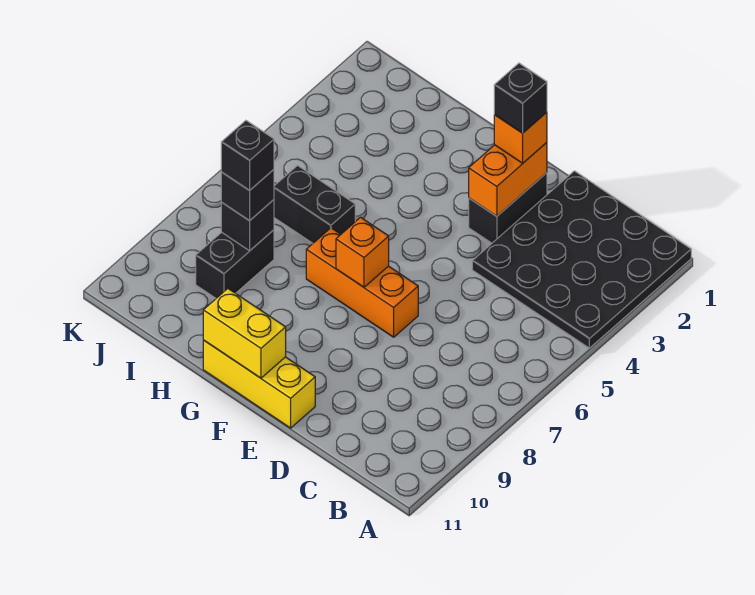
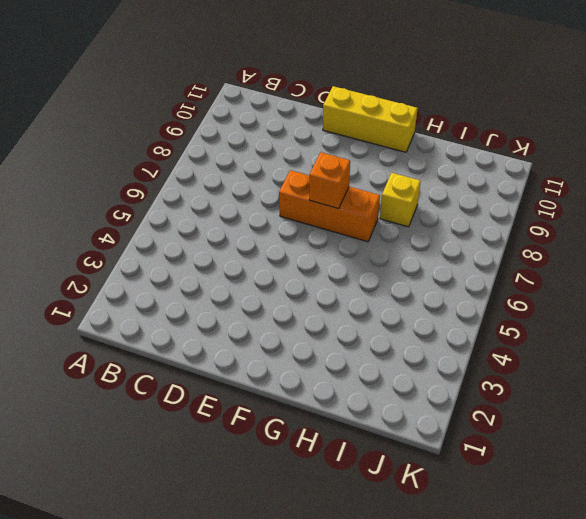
yellow brick H8 level 1 -> none
none -> black plate A1:D4 level 1
none -> black brick E2:E3 level 1
none -> black brick H6:I6 level 1

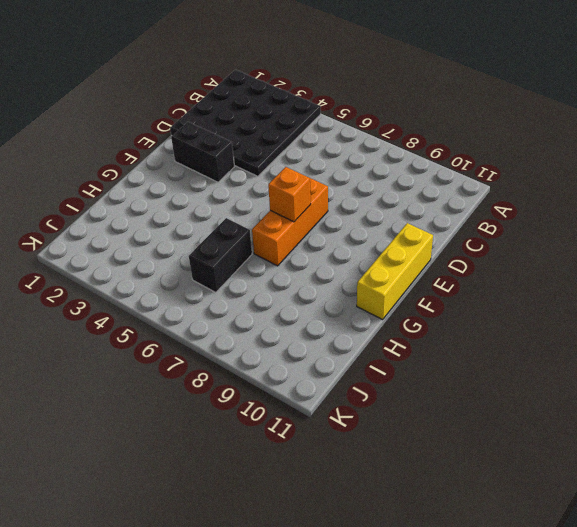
none -> black brick I8:I9 level 1
none -> orange brick E2:E3 level 2
none -> yellow brick F11:G11 level 2

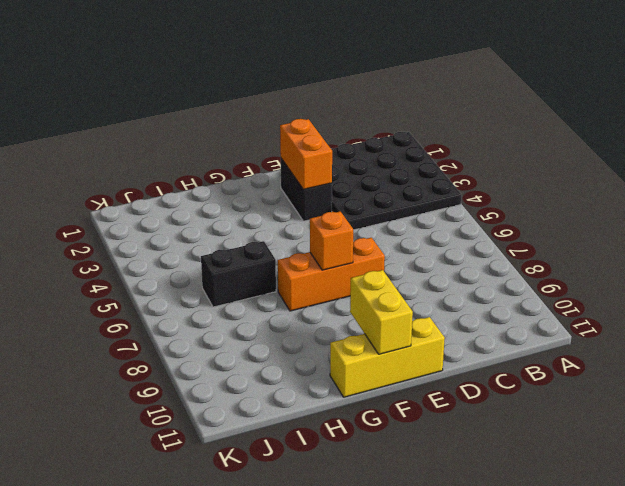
yellow brick F10:F11 level 2 -> yellow brick F11:G11 level 2
none -> black brick I8:I9 level 1
none -> black brick I8 level 2
none -> orange brick E2 level 3

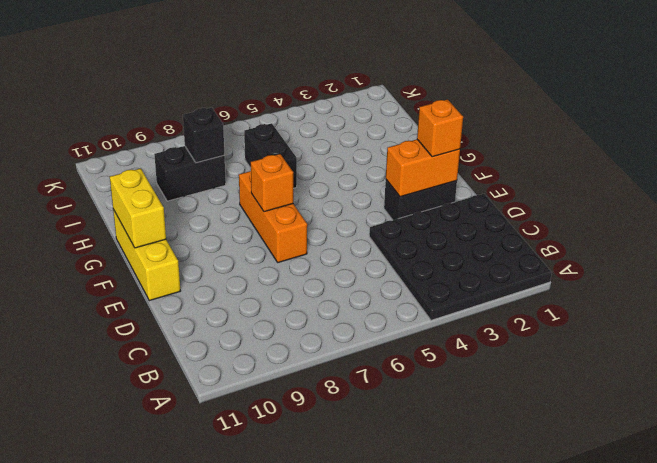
none -> black brick I8 level 3
none -> black brick E2 level 4
none -> black brick I8 level 4

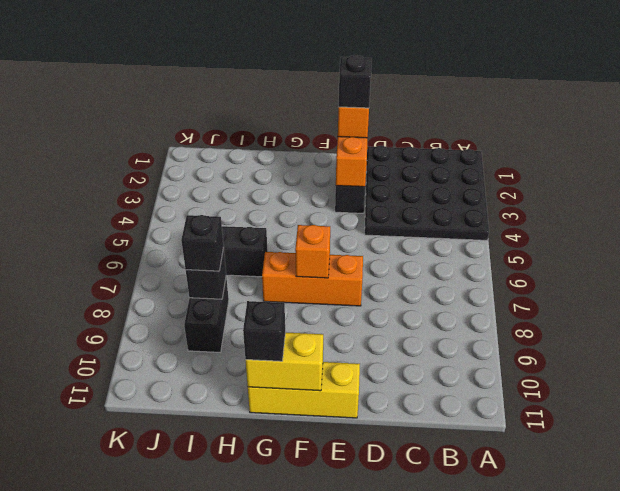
black brick G11 level 3 -> black brick I8 level 4

